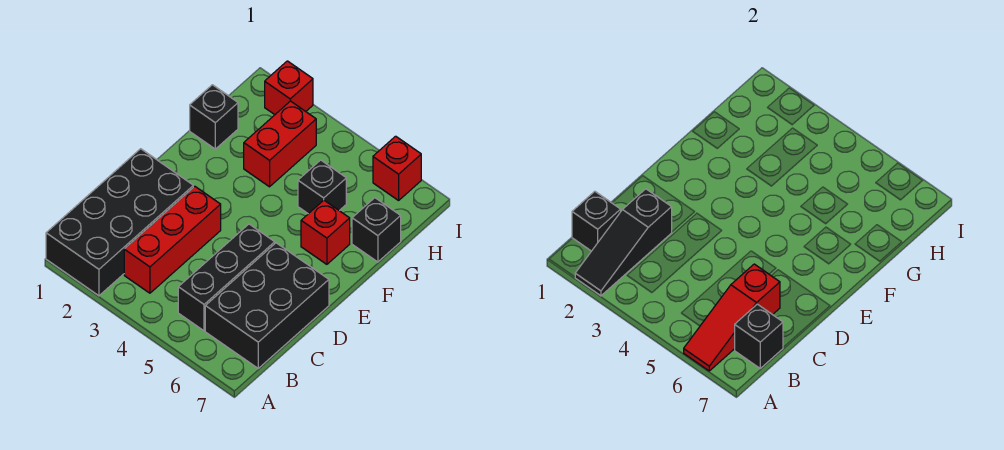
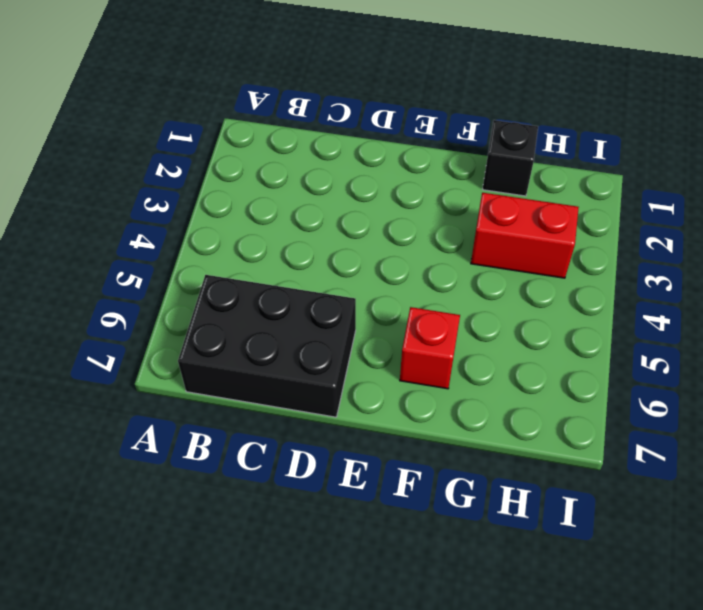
none -> black brick A1:D2 level 1
none -> red brick B3:D3 level 1
none -> black brick B5:D5 level 1

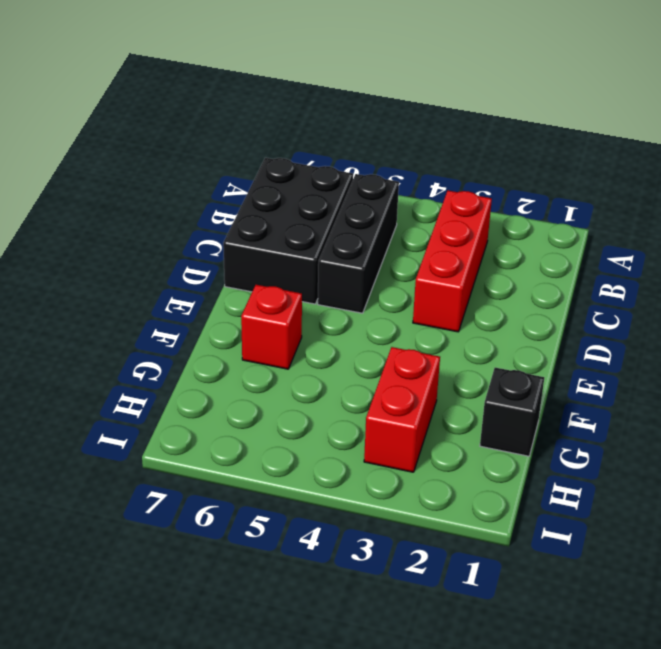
none -> black brick A1:D2 level 1
none -> black brick G5 level 1
none -> black brick G7 level 1

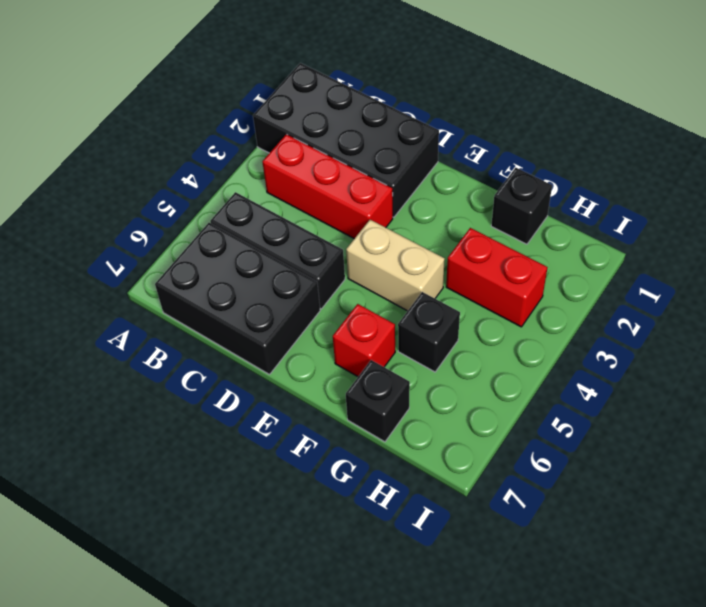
tan brick E4:F4 level 1 -> none
none -> red brick I2 level 1
none -> red brick I6 level 1
none -> black slope A2:C2 level 2 top C

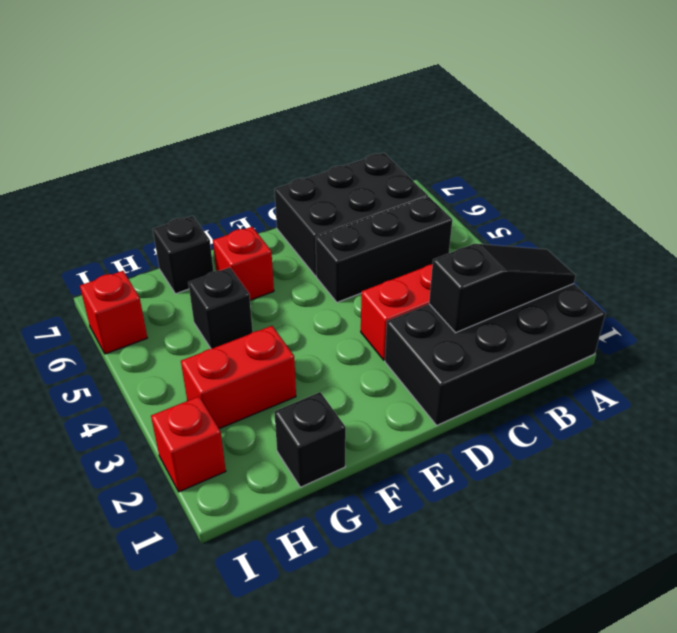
none -> red slope A6:C6 level 2 top C
none -> black brick B1 level 2
none -> black brick B7 level 2

